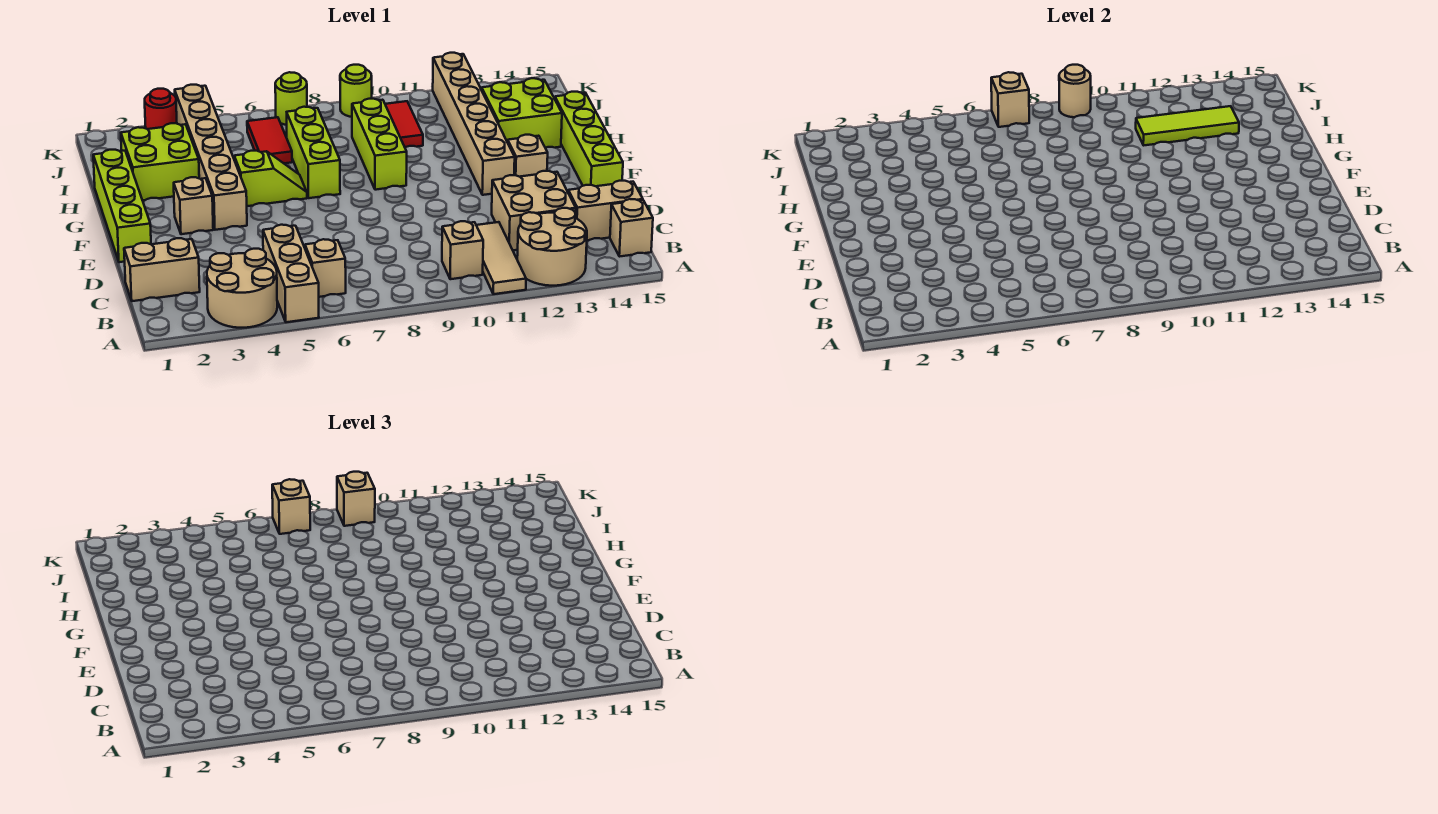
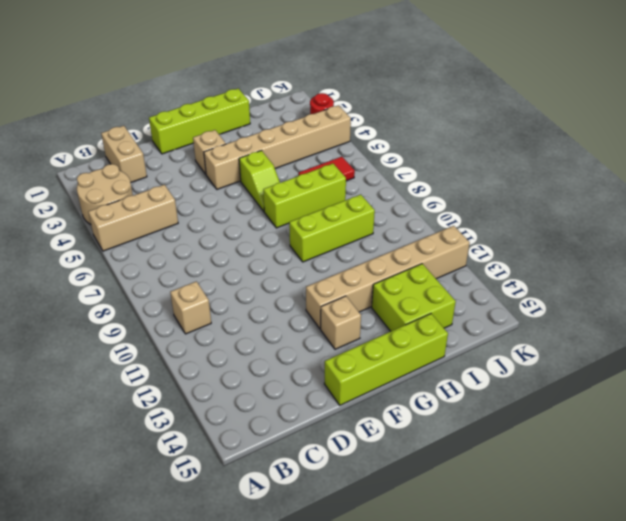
none -> tan tile A11:C11 level 1
none -> tan round brick A12:B13 level 1
none -> tan brick B6 level 1
none -> tan brick B15 level 1

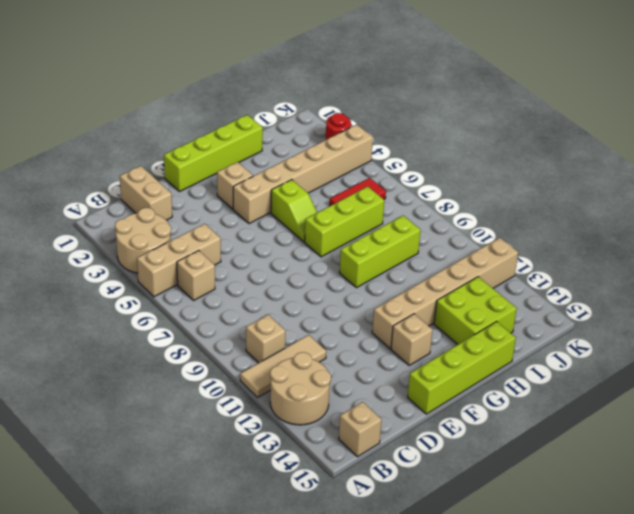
none -> tan brick C12:D13 level 1
none -> tan brick C14:C15 level 1
none -> lime brick H2:I3 level 1
none -> red tile I10:J10 level 1

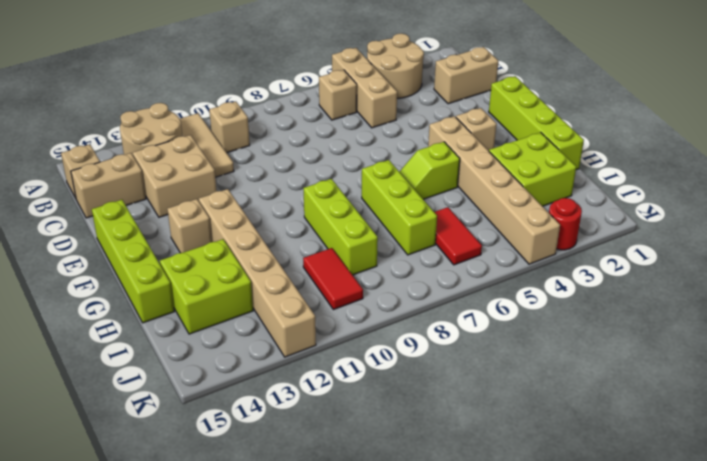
none -> lime round brick K7 level 1
none -> lime round brick K9 level 1
none -> lime tile I11:I13 level 2
none -> tan brick K7 level 2

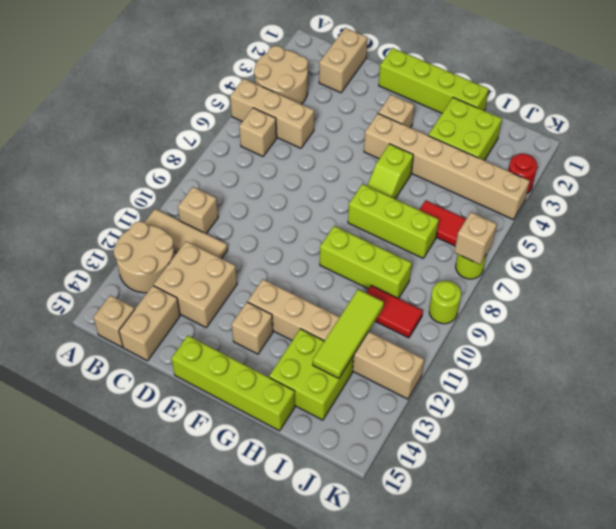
none -> tan round brick K9 level 2
none -> tan brick K7 level 3
none -> tan brick K9 level 3

